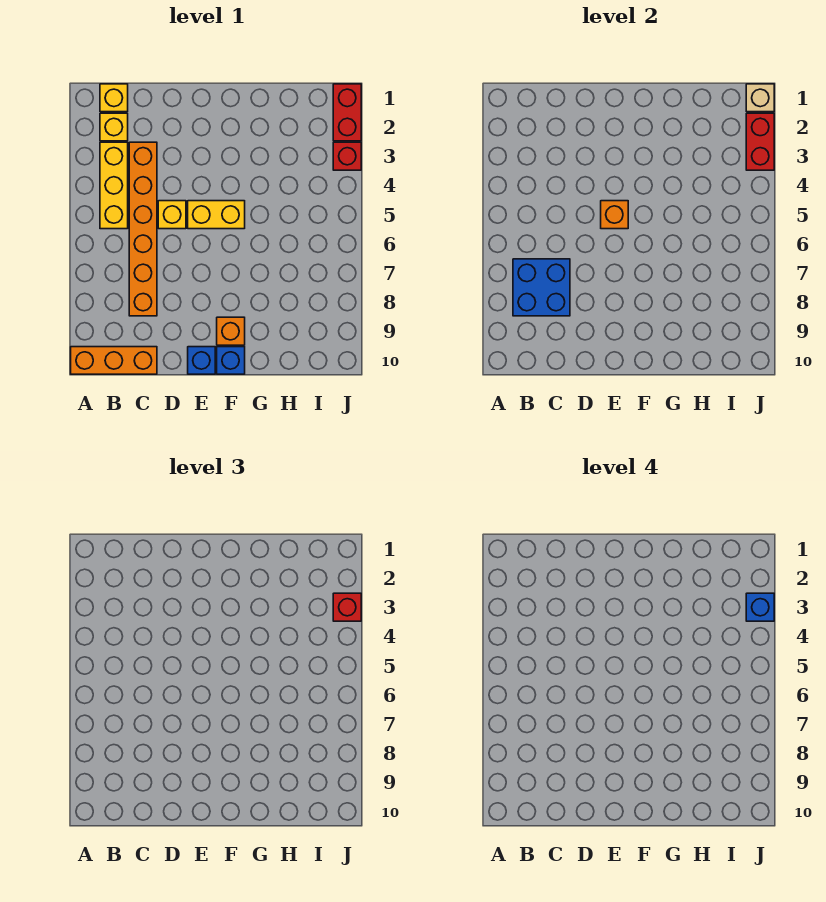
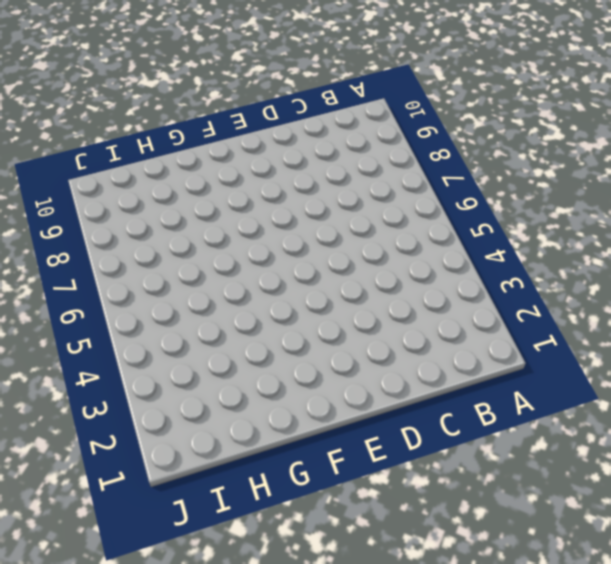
none -> orange brick A10:C10 level 1
none -> yellow brick B1 level 1
none -> yellow brick B2 level 1

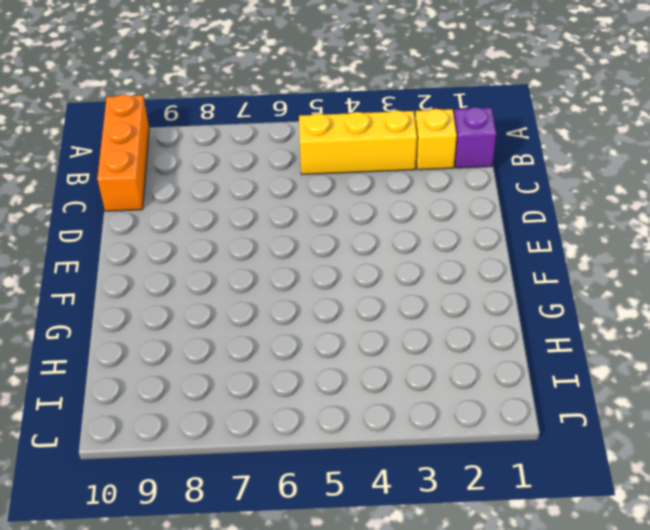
purple brick B1 level 1 -> yellow brick B1 level 1
none -> orange brick C3:C8 level 1
none -> yellow brick D5 level 1
none -> yellow brick E5:F5 level 1

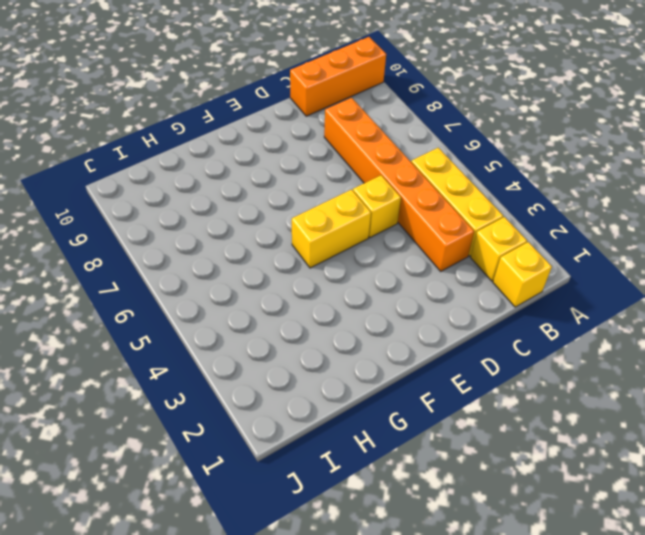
none -> blue brick E10 level 1
none -> orange brick F9 level 1
none -> blue brick F10 level 1

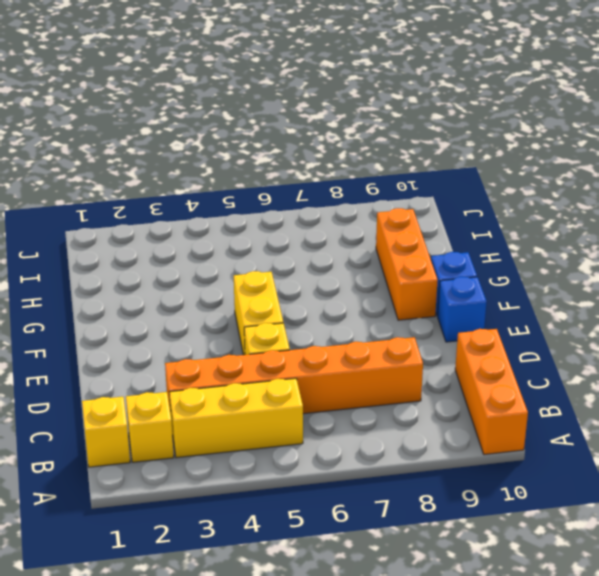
orange brick F9:H9 level 1 -> orange brick F9 level 1
none -> red brick J1:J2 level 1
none -> red brick J3 level 1
none -> blue brick B7:C8 level 2

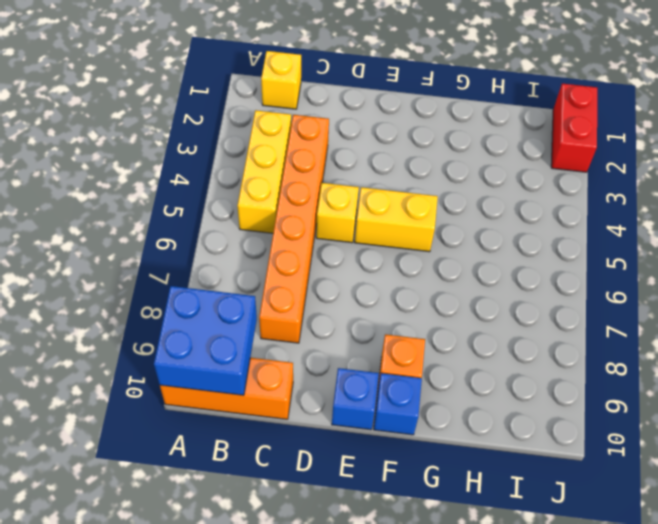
blue brick A9:B10 level 2 -> blue brick B7:C8 level 2
none -> yellow brick B2 level 1
none -> red brick J3 level 1
none -> orange brick E5 level 2

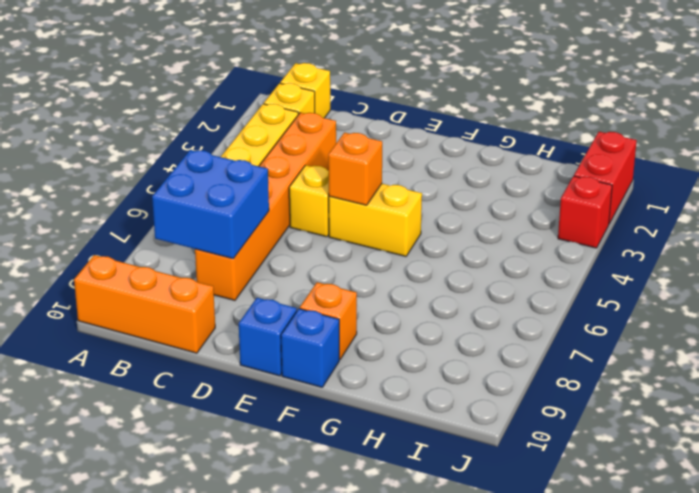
none -> tan brick J1 level 2
none -> red brick J2:J3 level 2
none -> red brick J3 level 3

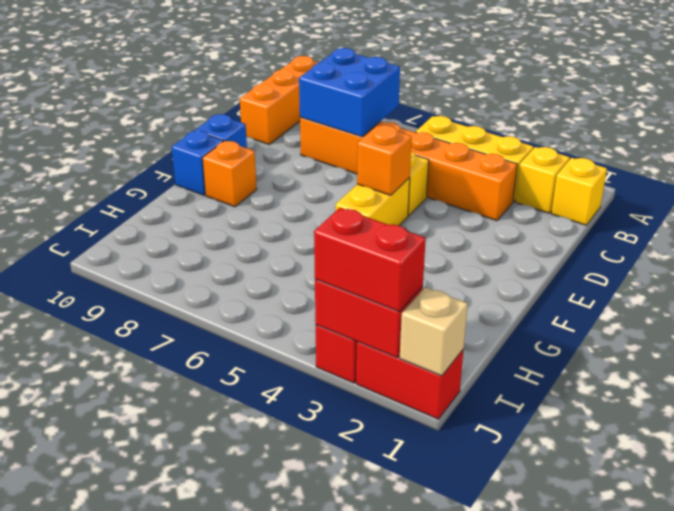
red brick J2:J3 level 3 -> red brick J3 level 3
none -> blue brick J3 level 4

